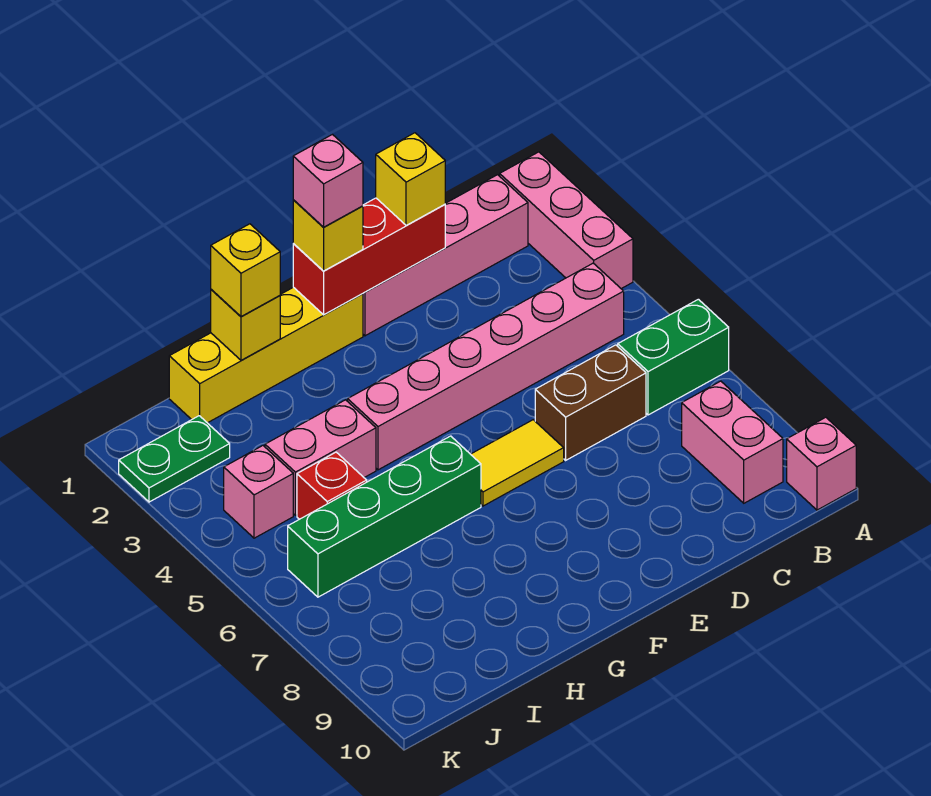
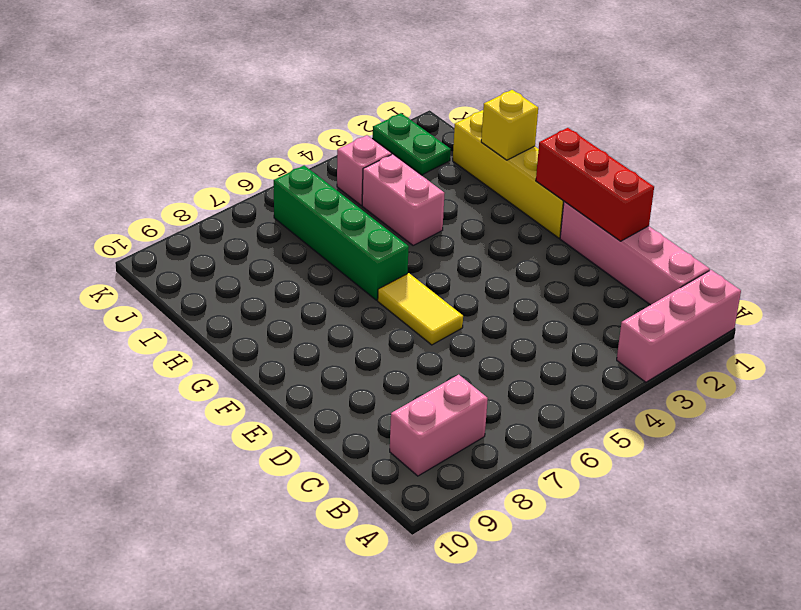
none -> green brick A6:B6 level 1
none -> pink brick A10 level 1
none -> pink brick B4:G4 level 1

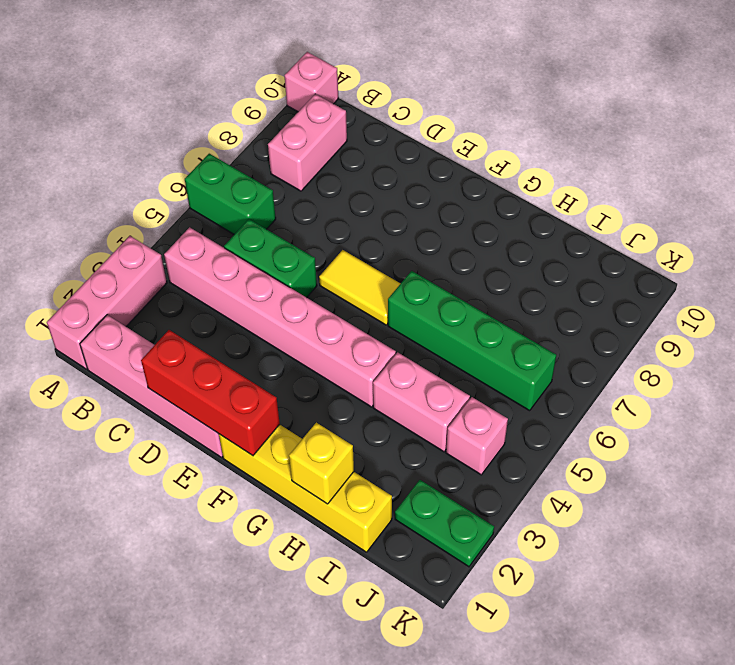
green brick C5:D5 level 1 -> none
none -> brown brick C6:D6 level 1
none -> red brick I5 level 1
none -> yellow brick D1 level 3

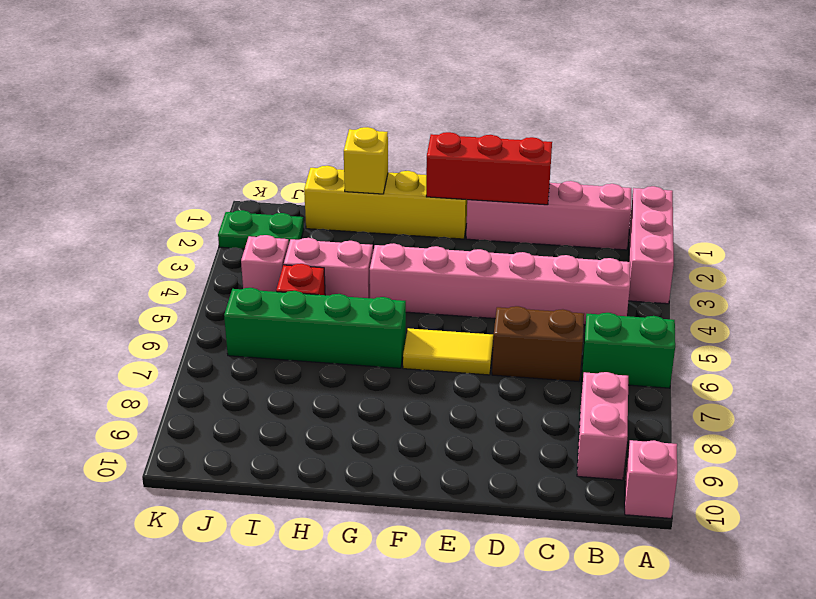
none -> yellow brick D1 level 3
none -> yellow brick F1 level 3
none -> yellow brick H1 level 3

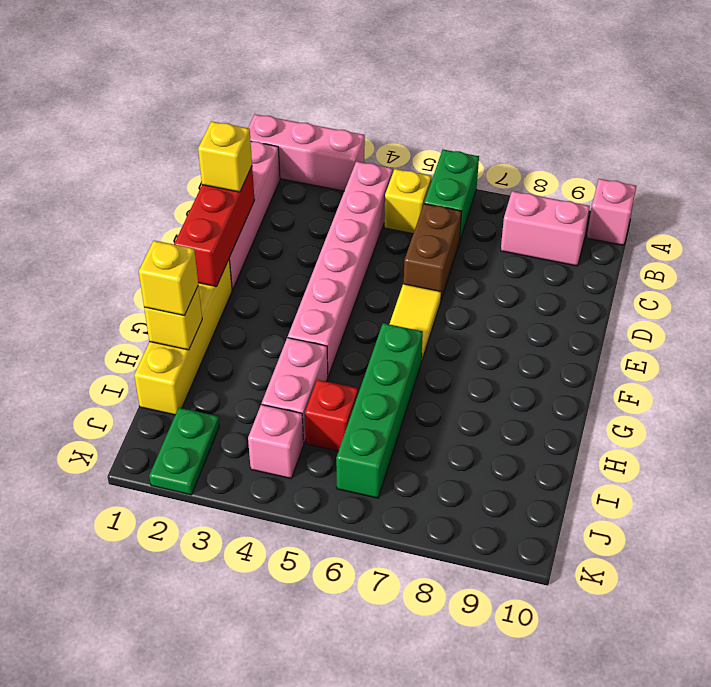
yellow brick B5 level 1 -> yellow brick F1 level 3
none -> pink brick F1 level 4

